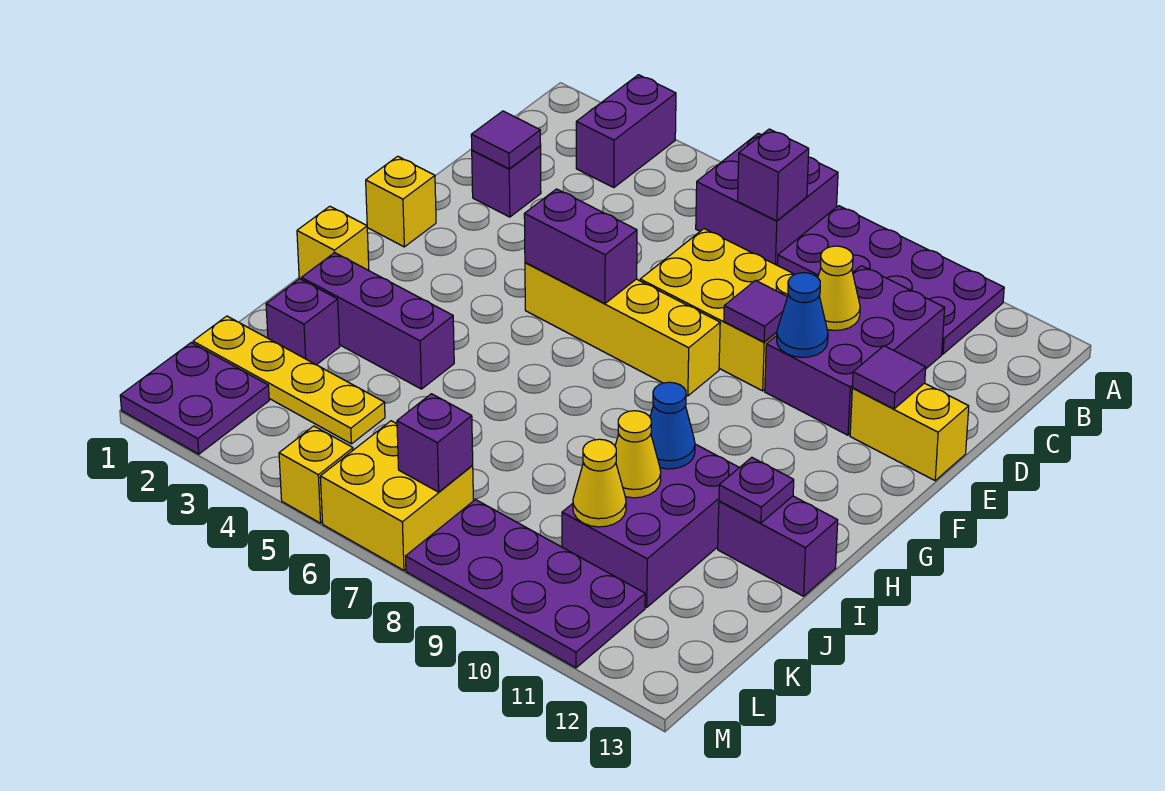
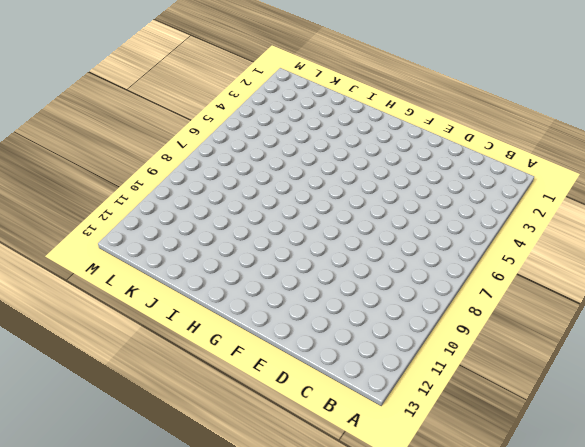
none -> purple brick A3:B3 level 1
none -> purple brick A6:B7 level 1
none -> purple plate A8:B11 level 1
none -> purple brick C10:E11 level 1

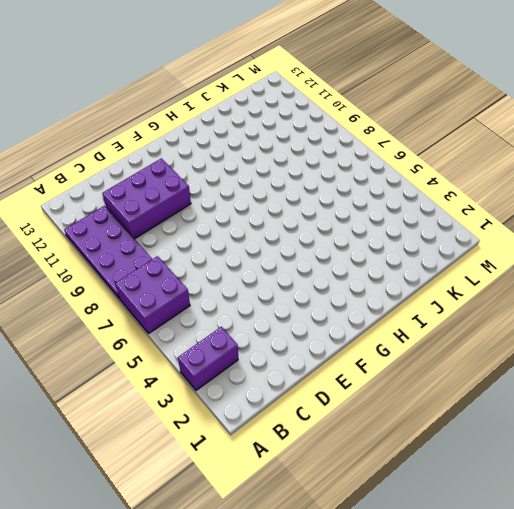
none -> purple brick D2 level 1
none -> yellow brick D7:E9 level 1
none -> yellow brick E12:E13 level 1
none -> yellow brick F1 level 1

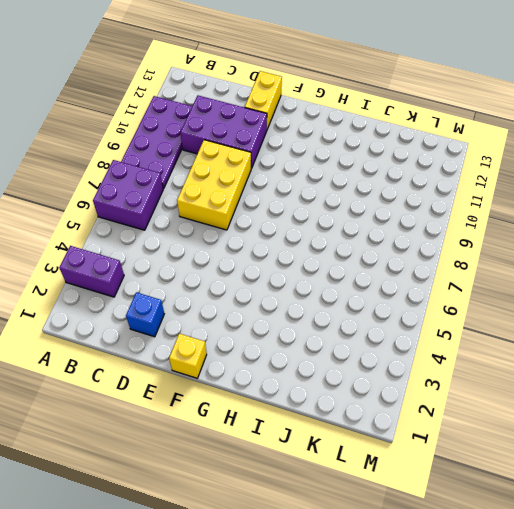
blue brick D2 level 1 -> purple brick D2 level 1
none -> yellow brick F5:F8 level 1
none -> yellow brick H1 level 1
none -> purple brick I2:I4 level 1
none -> purple brick I10:K11 level 1

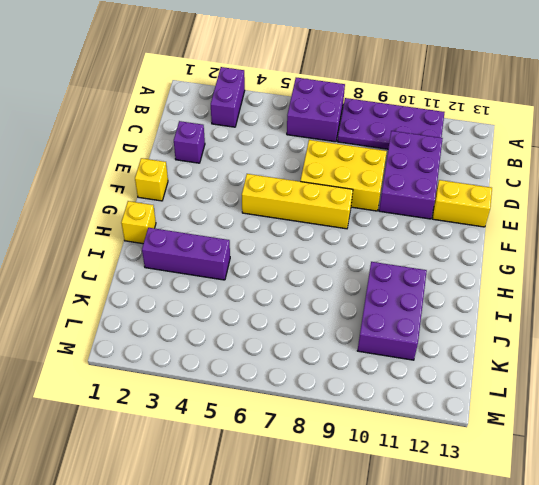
none -> purple brick I12:I13 level 1
none -> purple brick J2 level 1
none -> yellow plate K1:K4 level 1
none -> purple plate L1:M2 level 1

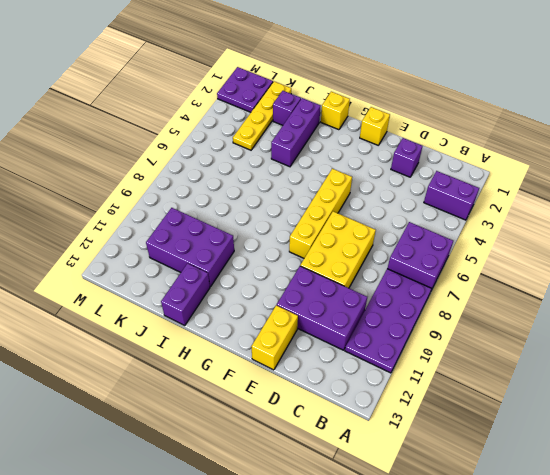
none -> yellow brick L6:M7 level 1
none -> purple plate L8:M11 level 1
none -> yellow brick M5 level 1
none -> purple brick B7 level 2

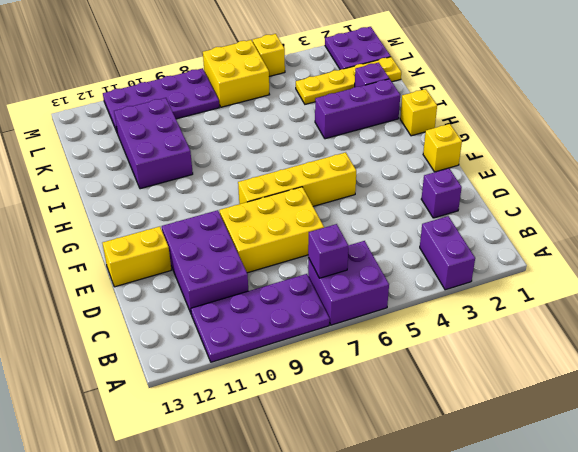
none -> purple brick I12:I13 level 1
none -> purple tile D2 level 2
none -> yellow cone D10 level 2
none -> purple tile E9 level 2

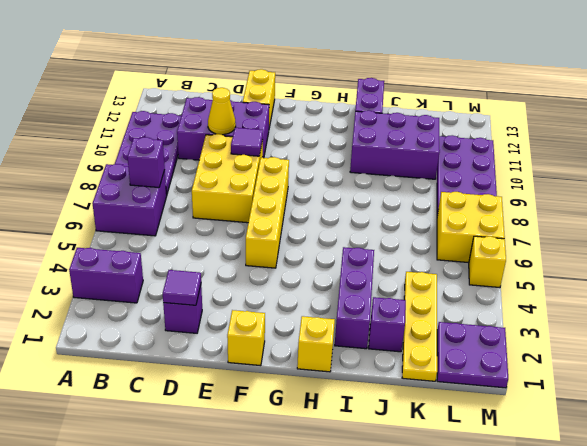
none -> blue cone E10 level 2
none -> purple tile E12 level 2
none -> purple brick F5:F6 level 2
none -> blue cone I10 level 2

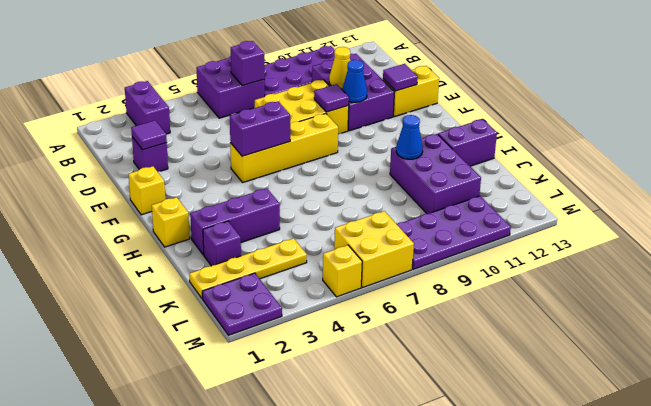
none -> purple plate I12 level 2
none -> yellow cone J10 level 2
none -> yellow cone K10 level 2
none -> purple brick L7 level 2

